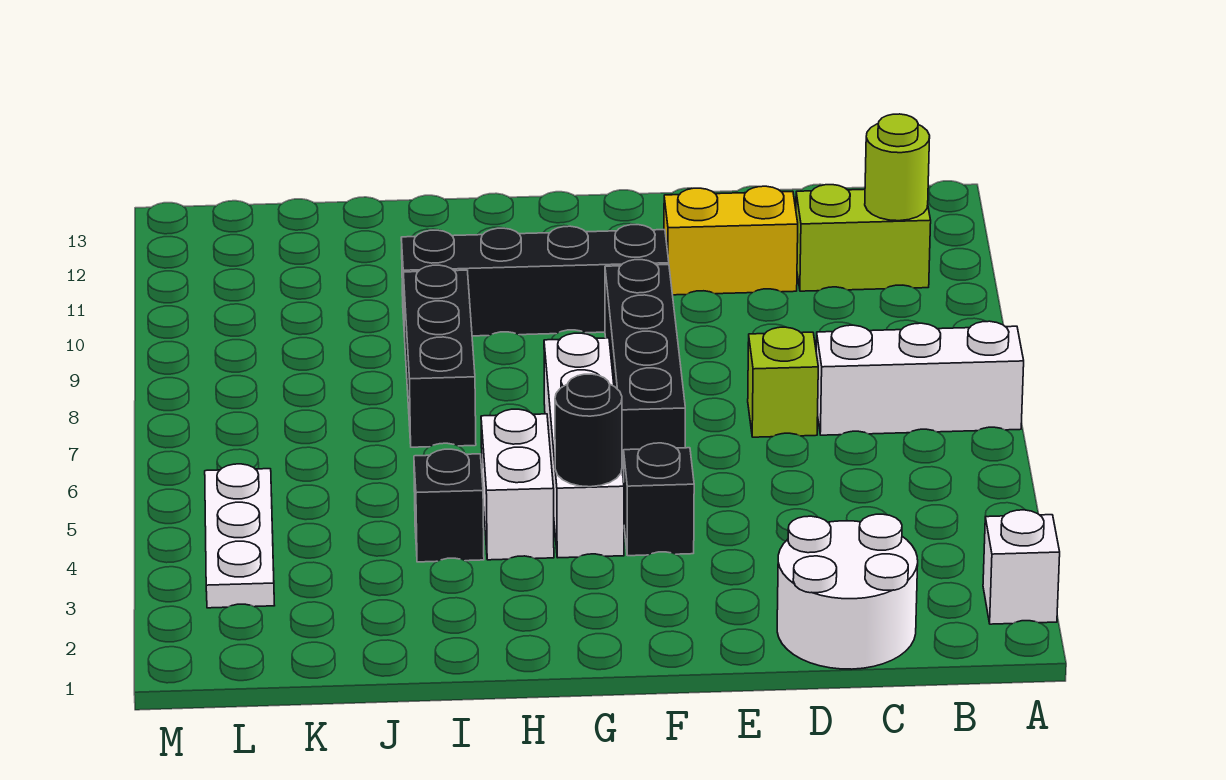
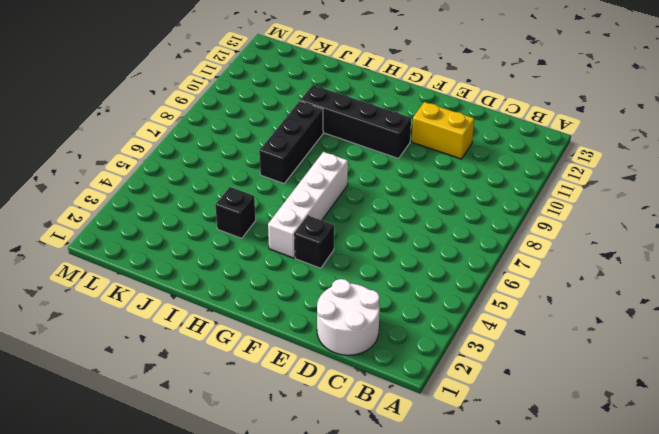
none -> white brick A2 level 1
none -> white brick A7:C7 level 1
none -> lime brick B11:C11 level 1

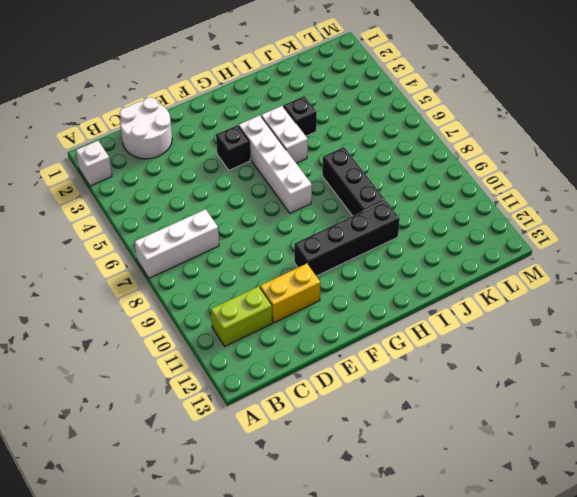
none -> lime brick D7 level 1
none -> black brick F6:F9 level 1
none -> white plate L3:L5 level 1

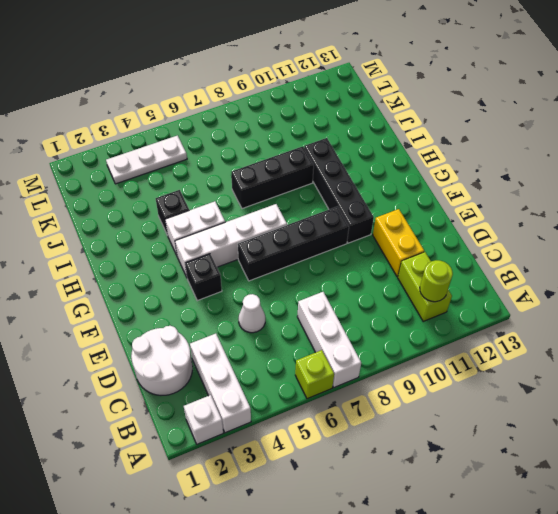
white brick A3:C3 level 1 -> none
lime brick A6 level 1 -> lime brick D7 level 1
white cone D5 level 1 -> none
none -> black round brick G4 level 2

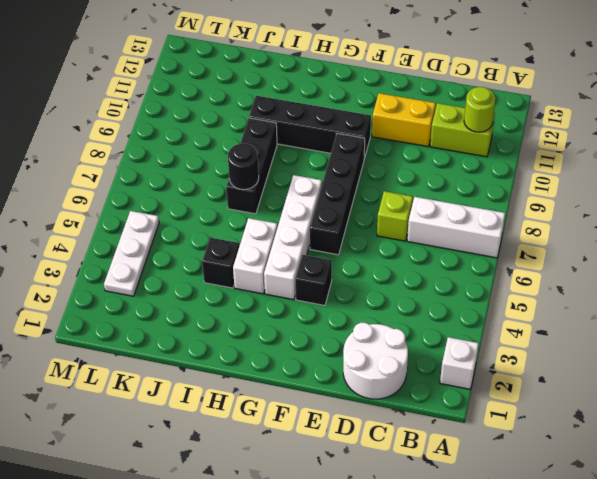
black round brick I7 level 2 -> black round brick G4 level 2

